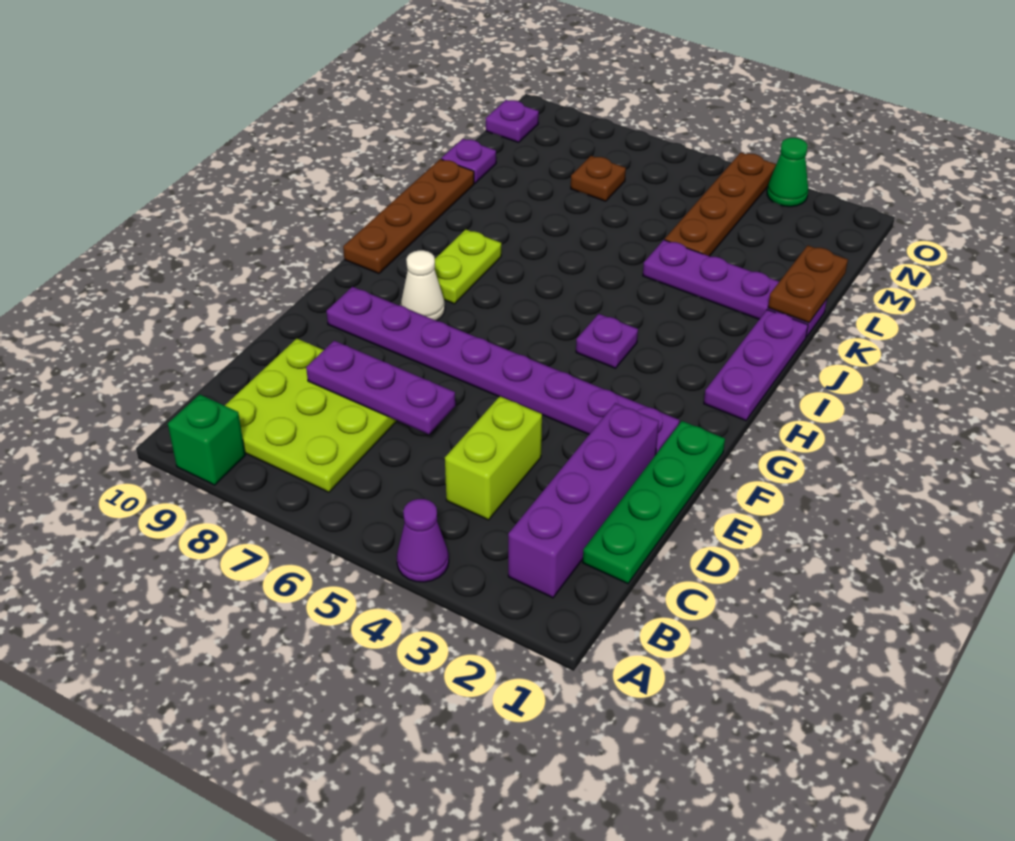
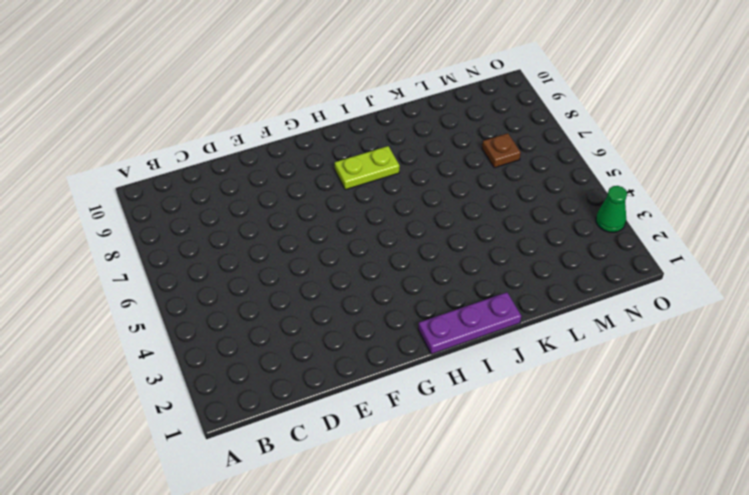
none -> purple cone A4 level 1
none -> green brick A9 level 1
none -> purple brick B2:E2 level 1

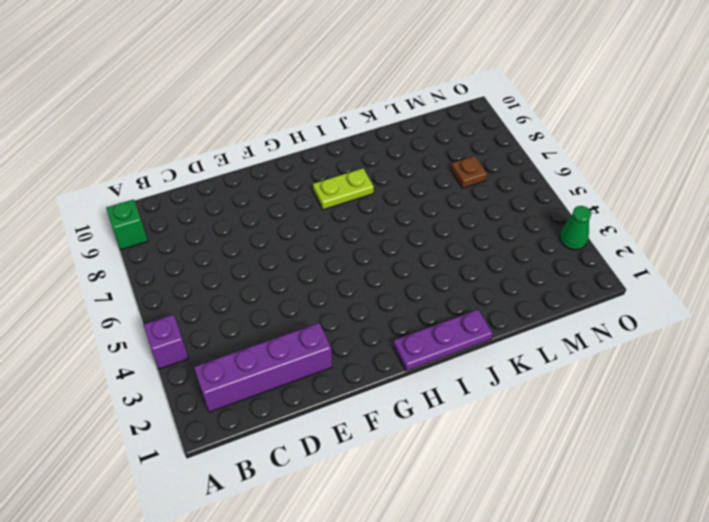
purple brick A4 level 1 -> purple cone A4 level 1
none -> lime plate B7:D9 level 1
none -> green plate C1:F1 level 1
none -> lime brick C4:D4 level 1

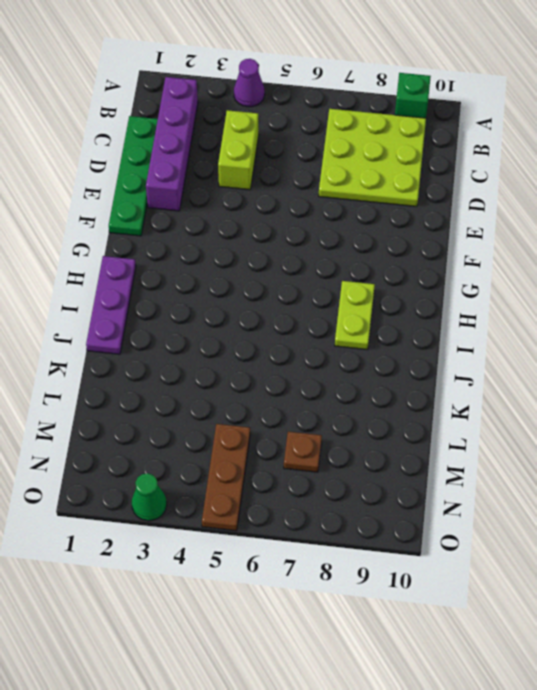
brown plate M5:O5 level 1 -> none
none -> purple plate F2:F9 level 1
none -> white cone G8 level 1
none -> purple plate H4 level 1

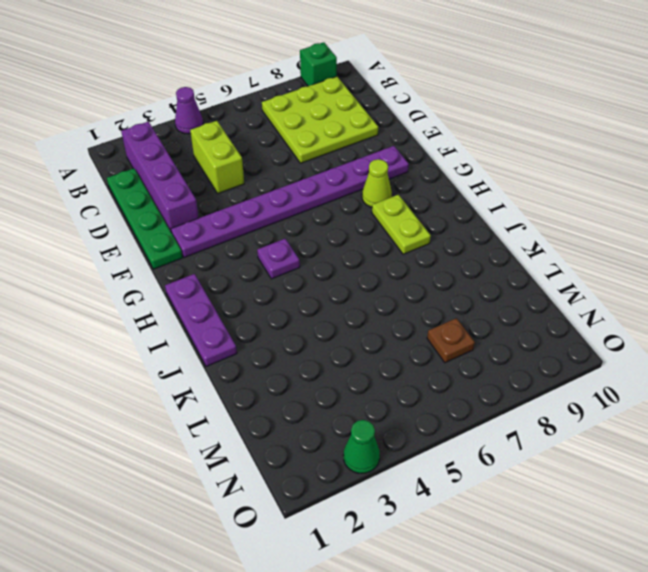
lime cone G8 level 1 -> white cone G8 level 1
none -> brown plate H10:K10 level 1
none -> purple plate K1:K4 level 1
none -> brown plate L4:O4 level 1

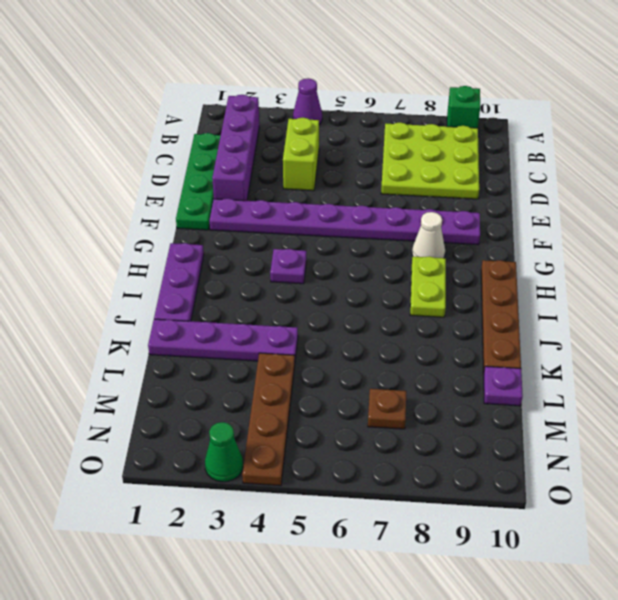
none -> purple plate N10 level 1
none -> purple plate D6:D8 level 2
none -> brown plate K1:L1 level 2

